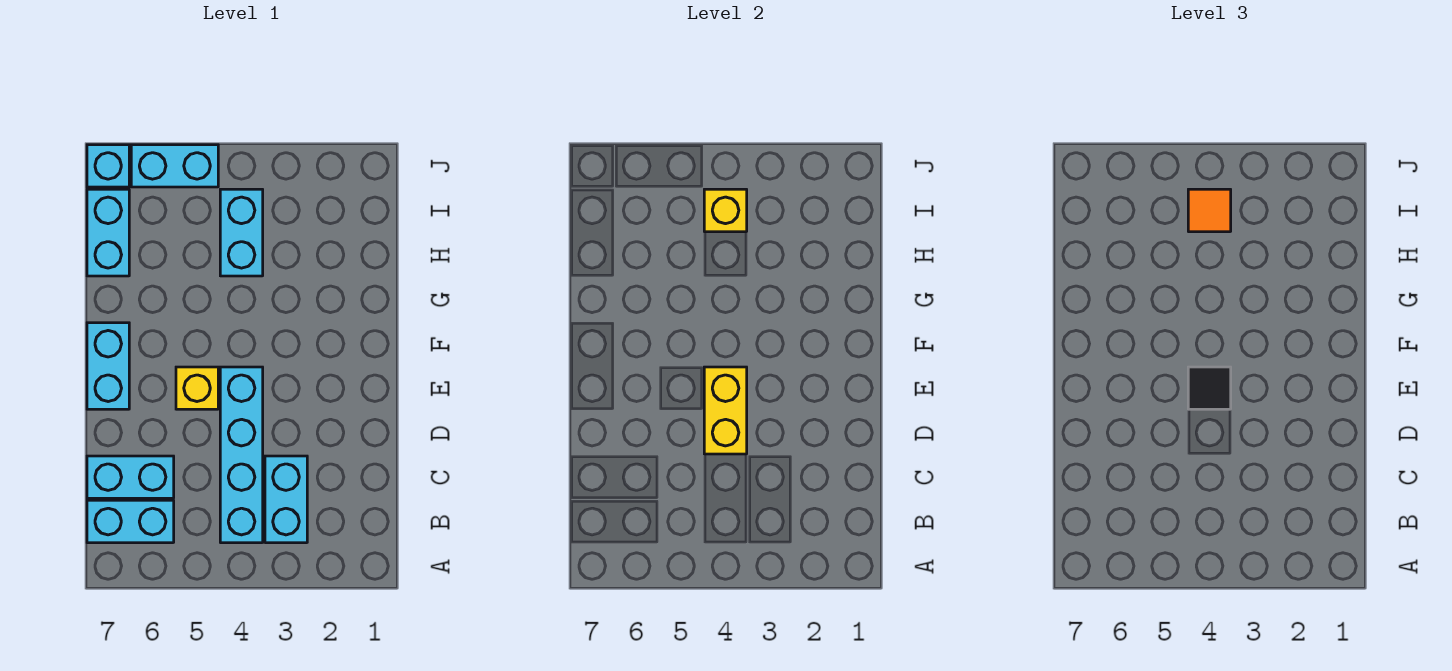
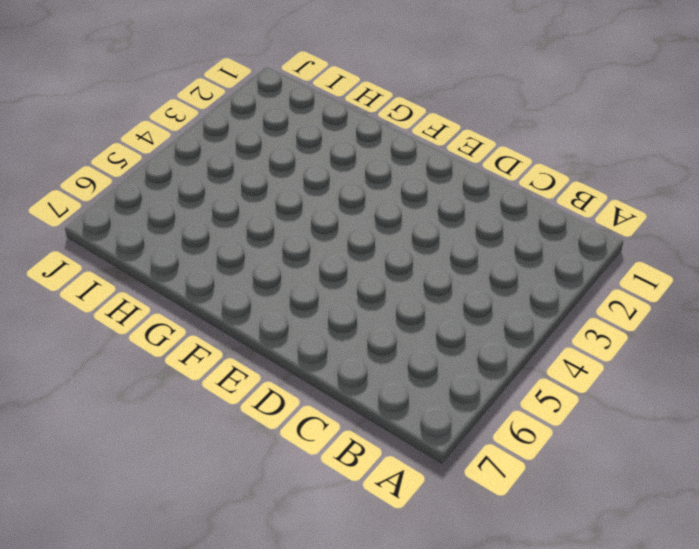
none -> cyan brick B3:C3 level 1
none -> cyan brick B4:E4 level 1
none -> cyan brick B6:B7 level 1

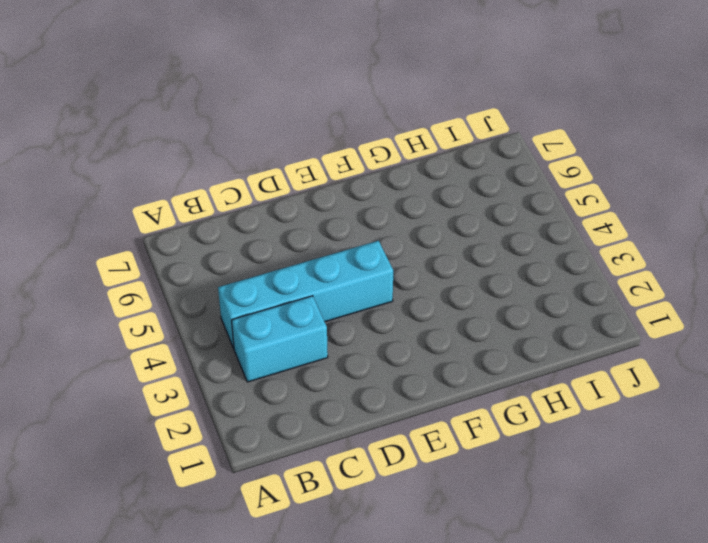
none -> cyan brick B6:B7 level 1
none -> cyan brick C6:C7 level 1
none -> yellow brick E5 level 1

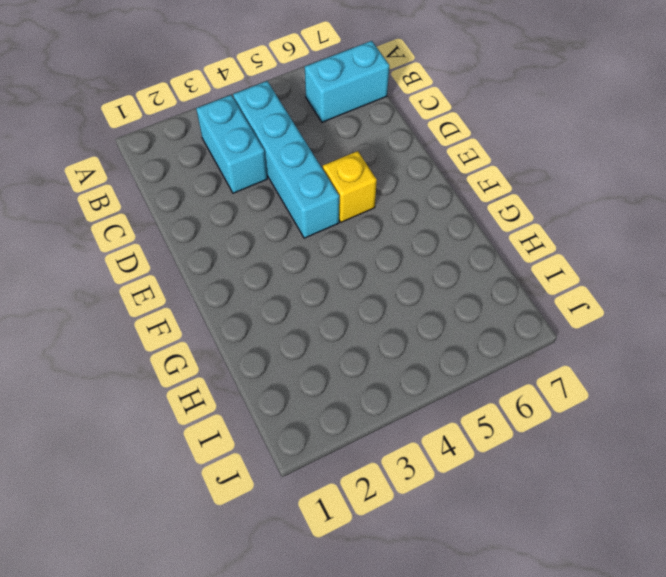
none -> cyan brick C6:C7 level 1
none -> cyan brick E7:F7 level 1
none -> cyan brick H4:I4 level 1

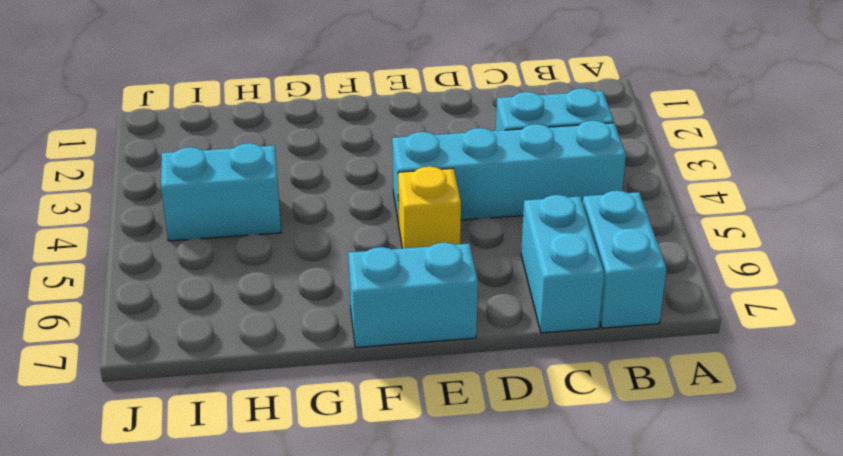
none -> cyan brick H7:I7 level 1
none -> cyan brick J5:J6 level 1
none -> cyan brick J7 level 1

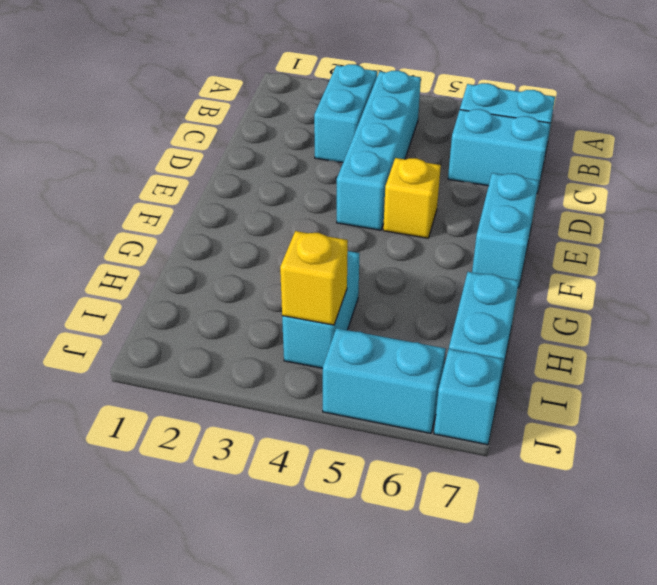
none -> yellow brick D4:E4 level 2
none -> black tile E4 level 3
none -> orange tile I4 level 3

